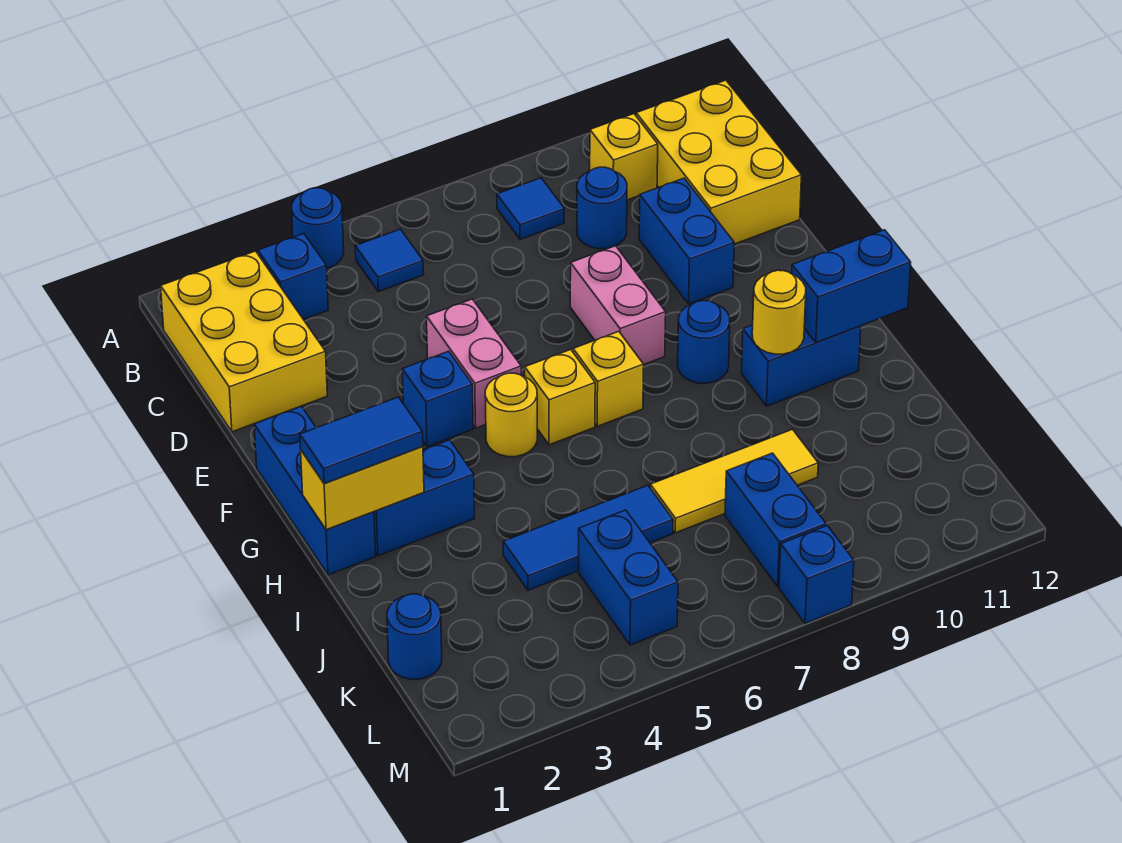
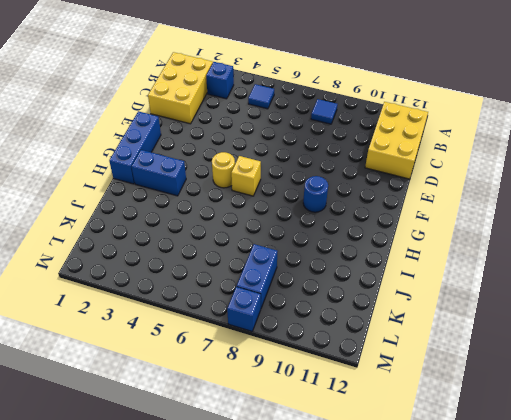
none -> blue round brick A4 level 1
none -> yellow brick B10 level 1
none -> blue round brick C9 level 1

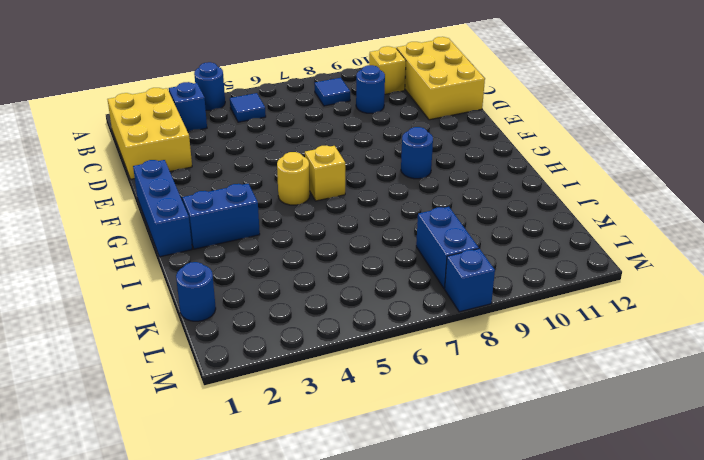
none -> blue brick D10:E10 level 1
none -> pink brick E5:F5 level 1
none -> pink brick E8:F8 level 1

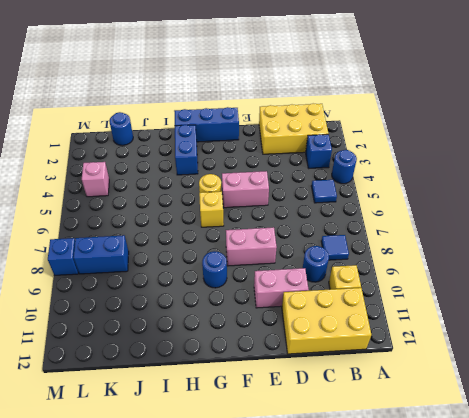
pink brick D10:E10 level 1 -> blue brick D10:E10 level 1
pink brick L4 level 1 -> none
none -> blue brick F4 level 1
none -> yellow brick G7 level 1
none -> blue brick H10:H11 level 1

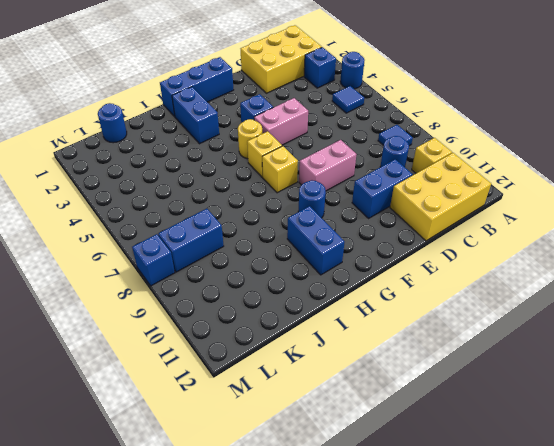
none -> blue tile J4:J6 level 1
none -> yellow tile J7:J9 level 1
none -> blue brick K5:L5 level 1

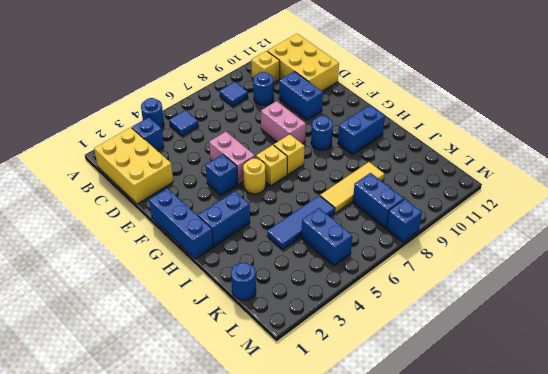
none -> yellow brick H1:H2 level 2
none -> yellow round brick H10 level 2
none -> blue brick H11:H12 level 2

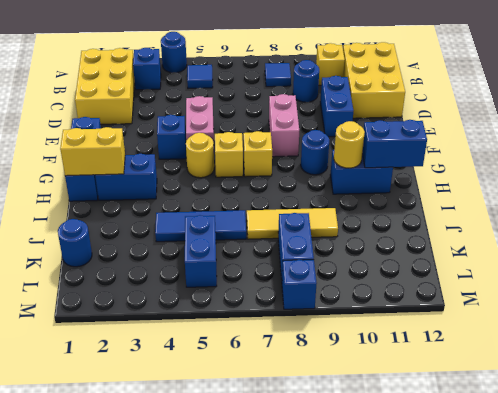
none -> blue tile H1:H2 level 3

